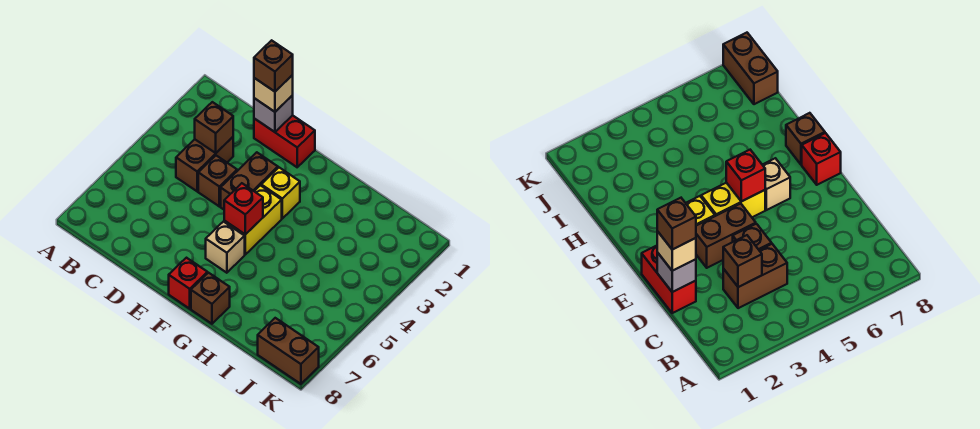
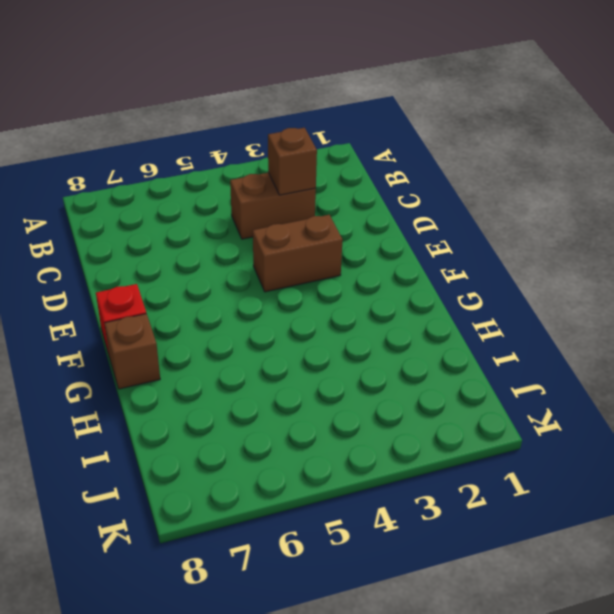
none -> red brick D1:E1 level 1
none -> brown brick D4 level 1
none -> yellow brick F3 level 1

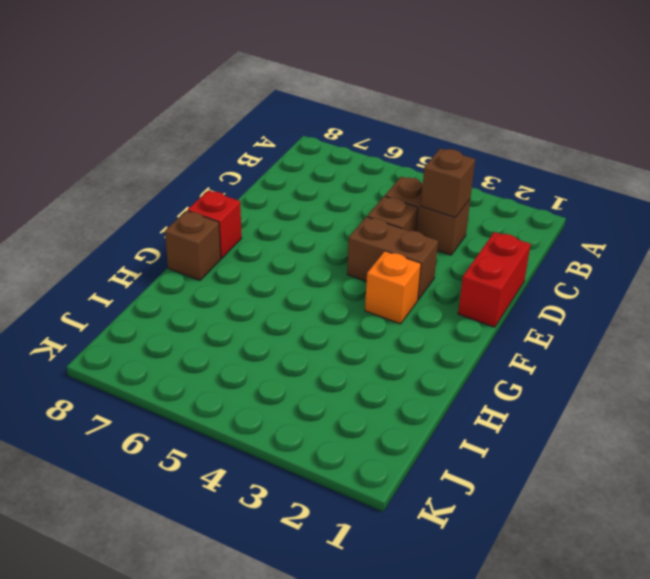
orange brick F3 level 1 -> yellow brick F3 level 1
none -> yellow brick F4:F5 level 1
none -> tan brick F6 level 1
none -> brown brick J8:K8 level 1

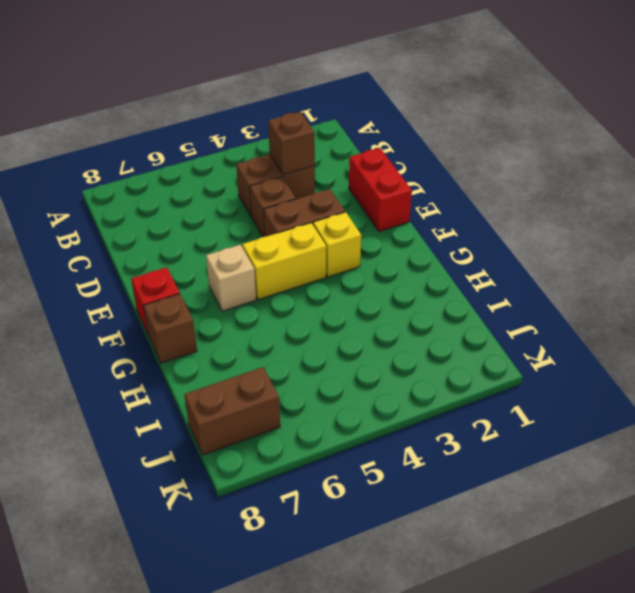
brown brick J7:J8 level 1 -> brown brick J8:K8 level 1
none -> grey brick D1 level 2
none -> red brick F5 level 2
none -> tan brick D1 level 3

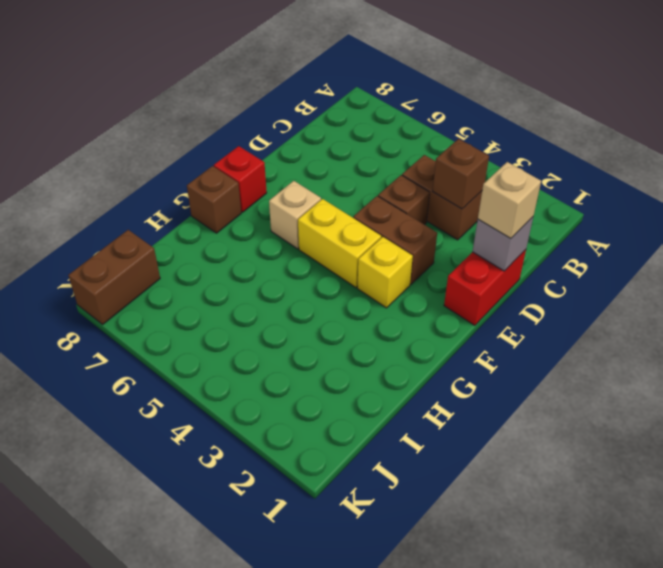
none -> red brick F5 level 2
none -> brown brick D1 level 4

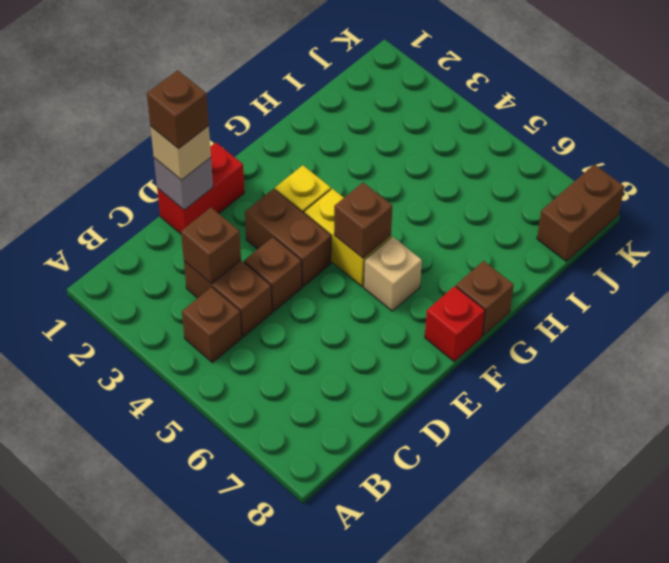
brown brick B4 level 1 -> none
brown brick F5 level 2 -> red brick F5 level 2

